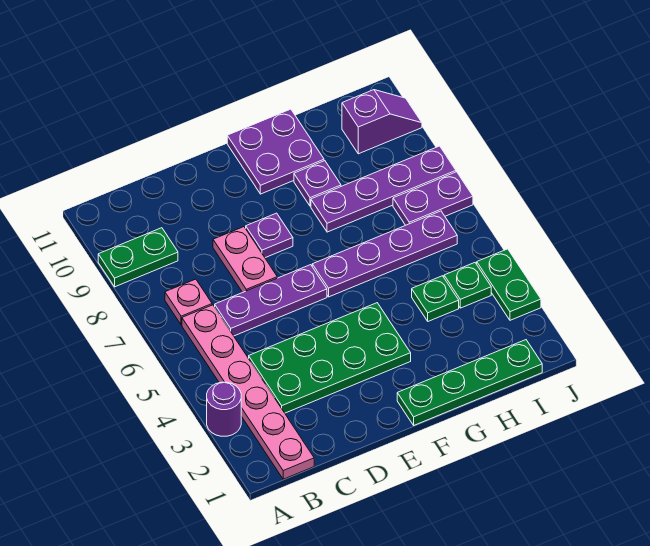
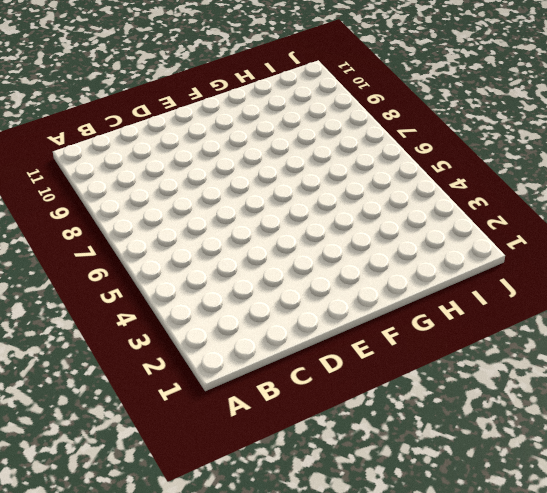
none -> purple round brick A3 level 1
none -> green plate A9:B9 level 1
none -> pink plate B1:B6 level 1

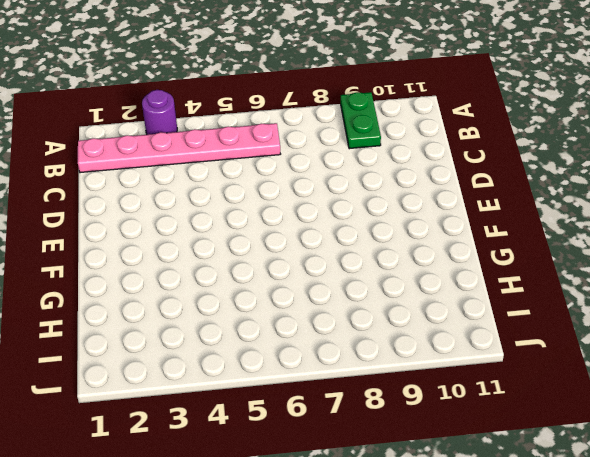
none -> pink plate B7 level 1
none -> green plate C3:F4 level 1
none -> purple plate C6:E6 level 1

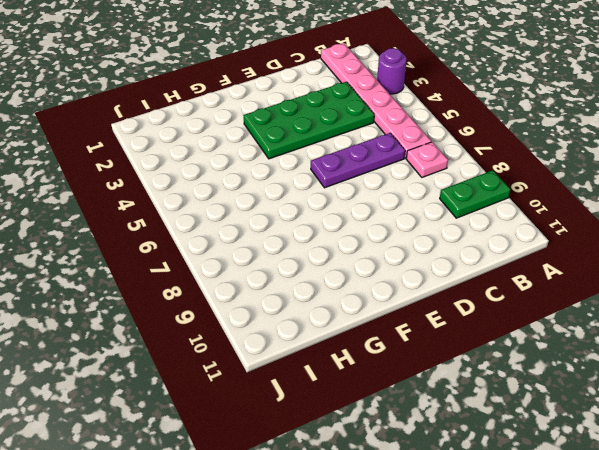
none -> pink plate D7:D8 level 1
none -> purple plate E8 level 1
none -> green plate F1:I1 level 1

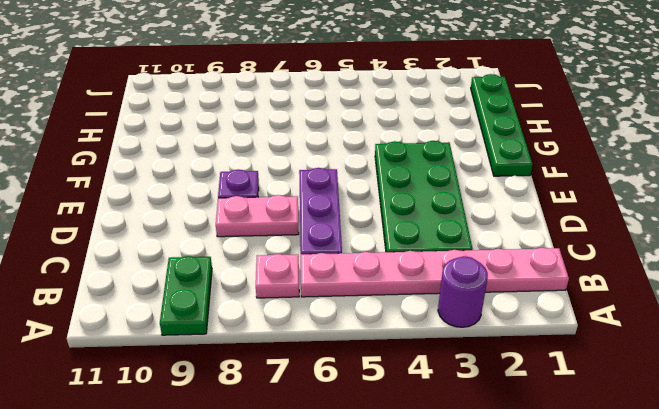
none -> purple plate F6:I6 level 1
none -> purple plate F10:G11 level 1
none -> purple plate G8:J8 level 1

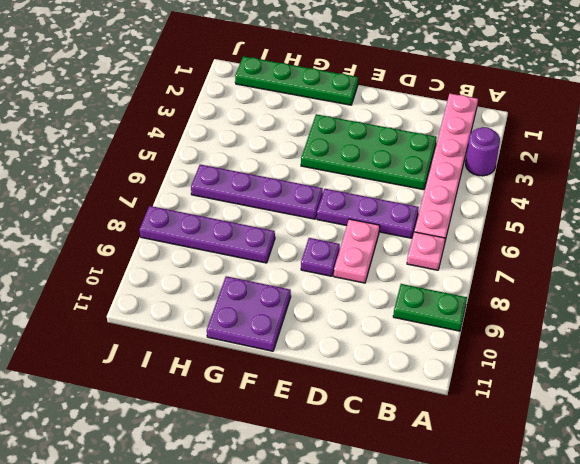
none -> purple plate G9 level 1
none -> green plate H4 level 1
none -> green plate I4 level 1

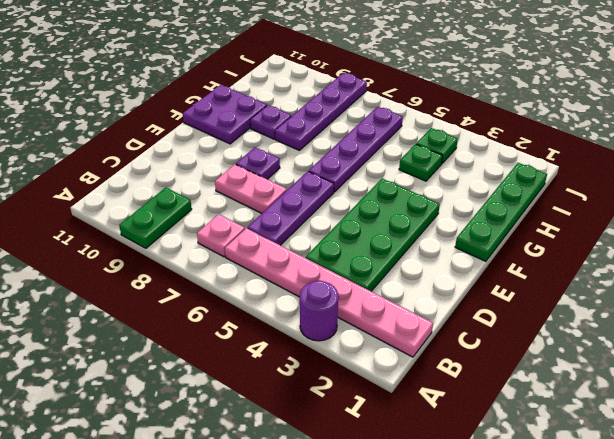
none -> purple plate I7:J7 level 1
none -> purple slope I10:J10 level 1 top I
none -> green plate J3:J4 level 1

